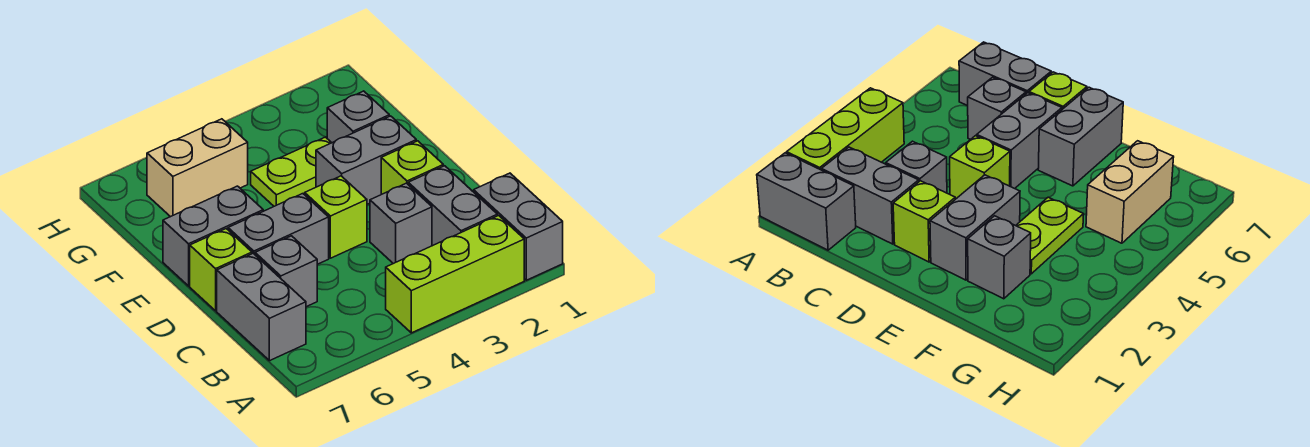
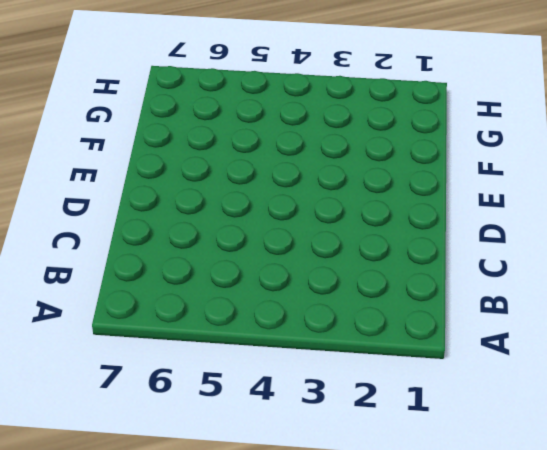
none -> grey brick A1:B1 level 1
none -> lime brick A2:A4 level 1
none -> grey brick B2:C2 level 1

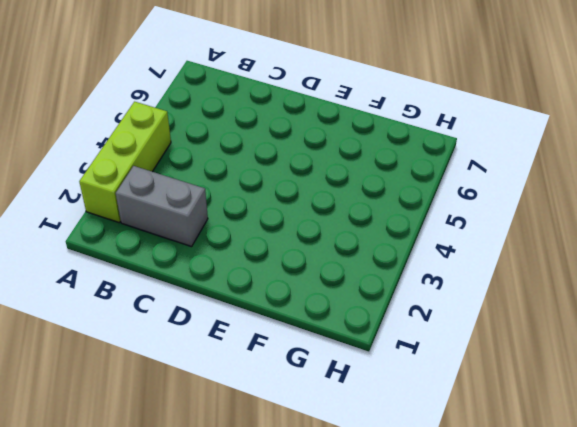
none -> grey brick A1:B1 level 1
none -> grey brick B7:C7 level 1
none -> grey brick C3 level 1

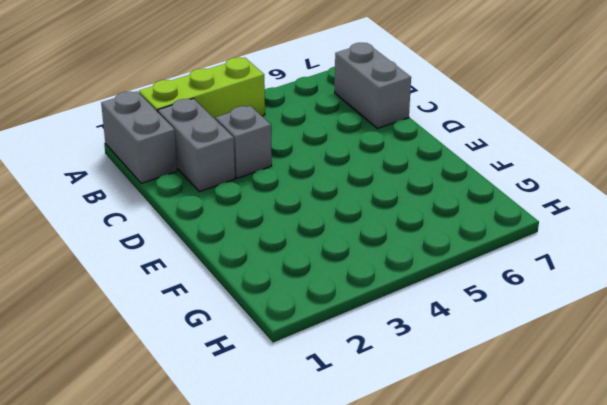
none -> grey brick C6 level 1
none -> lime brick D2 level 1
none -> lime brick D4 level 1

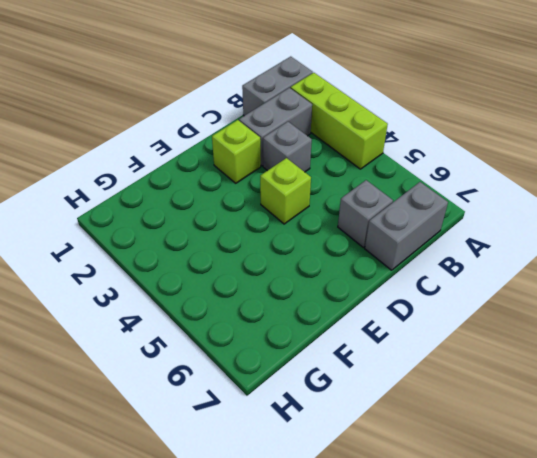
none -> grey brick D5:D6 level 1
none -> lime brick D7 level 1
none -> grey brick E2:E3 level 1

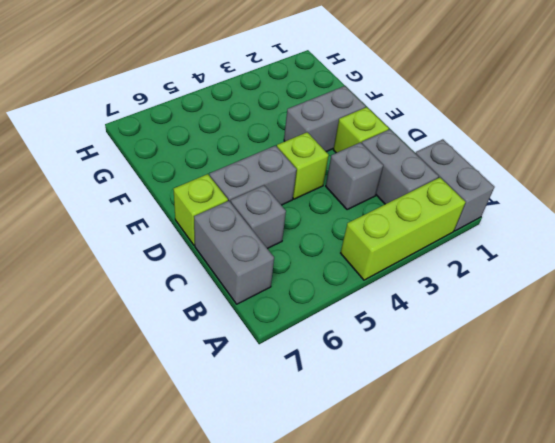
none -> grey brick E6:E7 level 1
none -> grey brick F2 level 1
none -> lime plate F3:F4 level 1

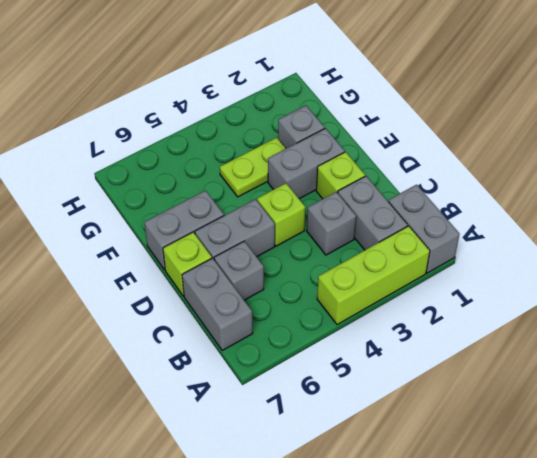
none -> tan brick G5:G6 level 1

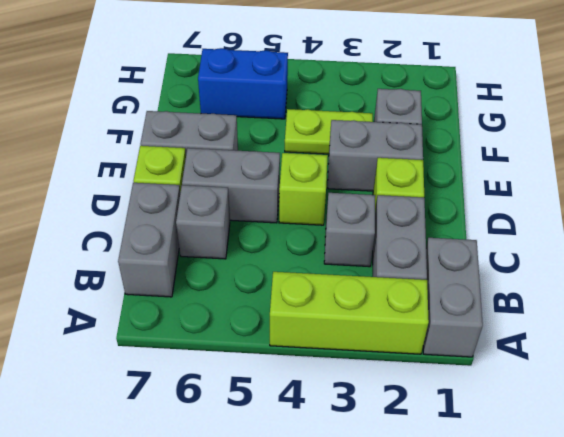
blue brick G5:G6 level 1 -> tan brick G5:G6 level 1

